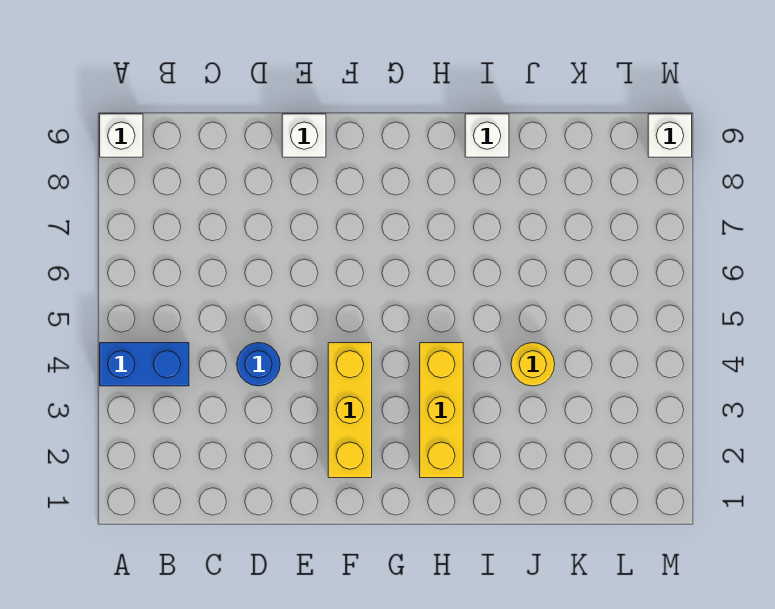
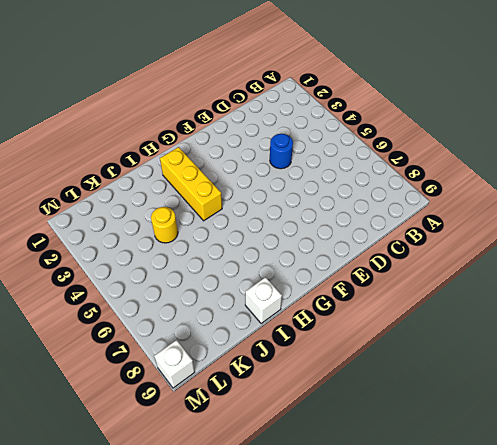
none -> blue brick A4:B4 level 1
none -> white brick A9 level 1

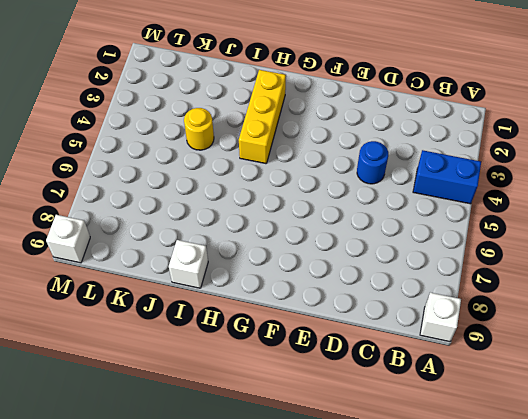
none -> white brick E9 level 1
none -> yellow brick F2:F4 level 1

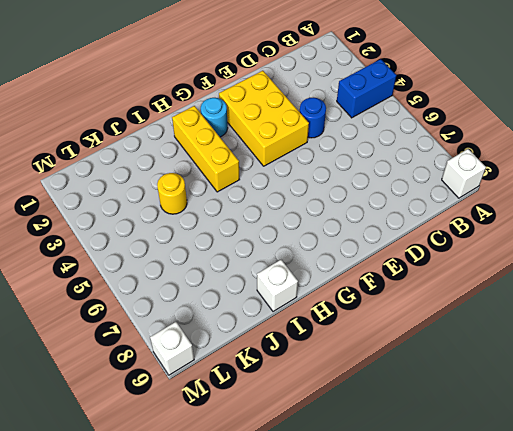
yellow brick E2:F4 level 1 -> yellow brick F2:F4 level 1
cyan round brick G2 level 1 -> none
none -> white brick E9 level 1

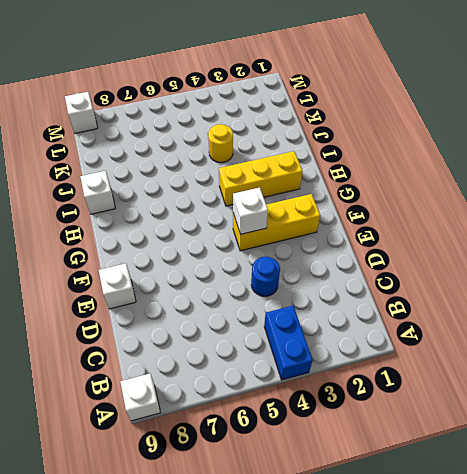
white brick F4 level 2 -> none

